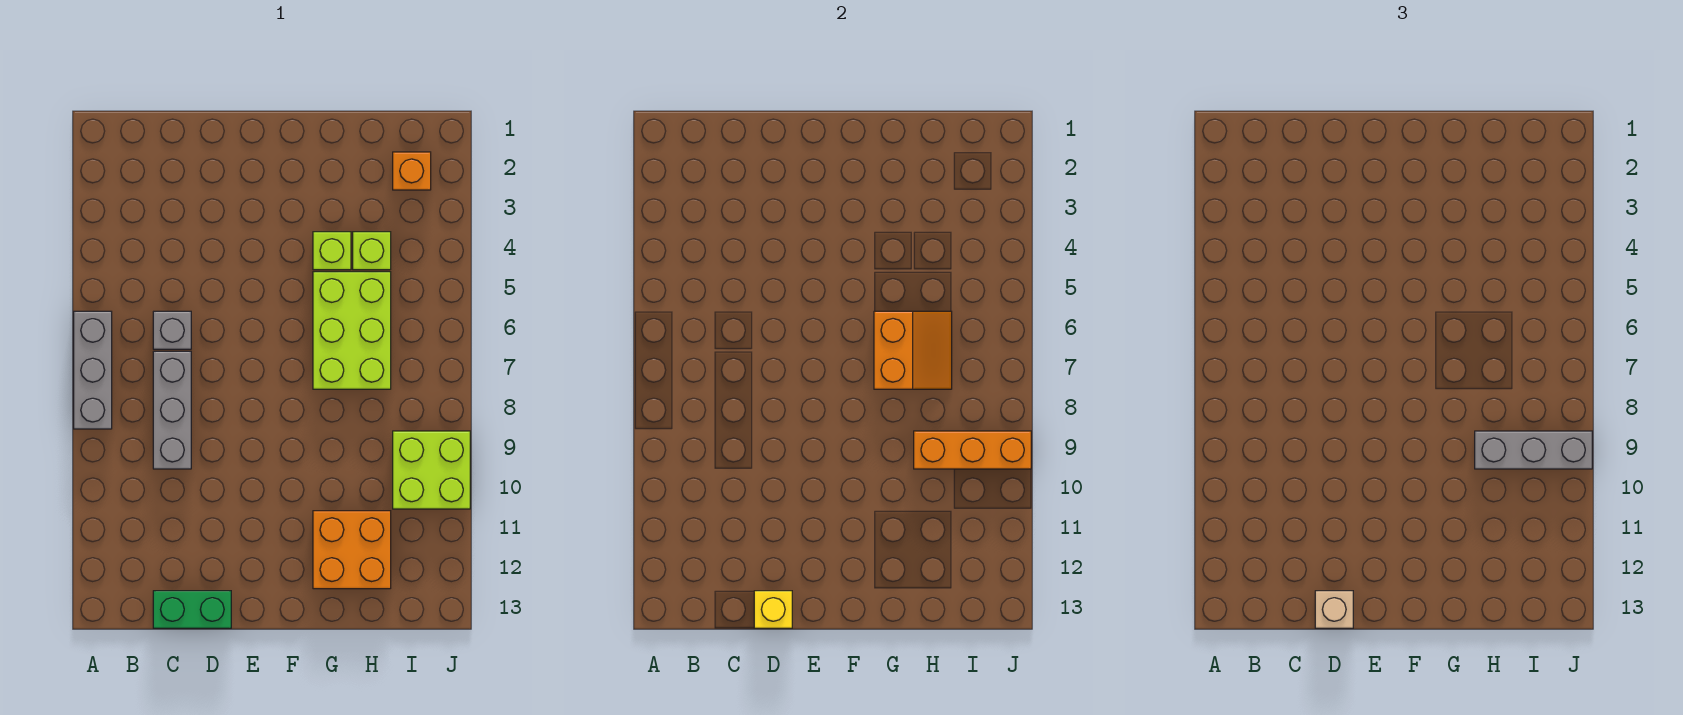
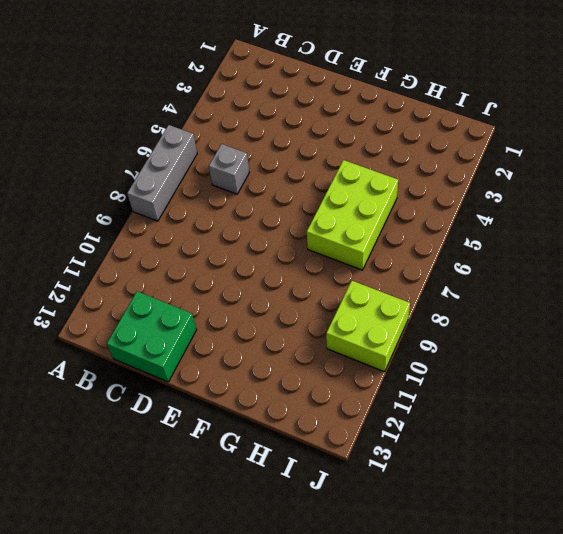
green brick C12:D13 level 1 -> green brick C13:D13 level 1
none -> grey brick C7:C9 level 1
none -> lime brick G4 level 1
none -> orange brick G11:H12 level 1

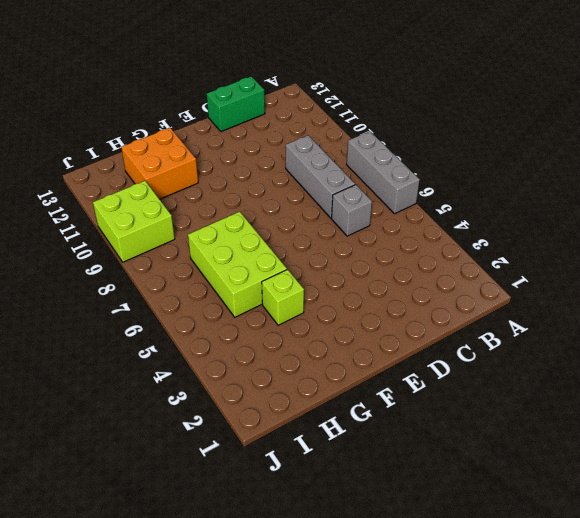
none -> lime brick H4 level 1
none -> orange brick I2 level 1
none -> yellow brick D13 level 2

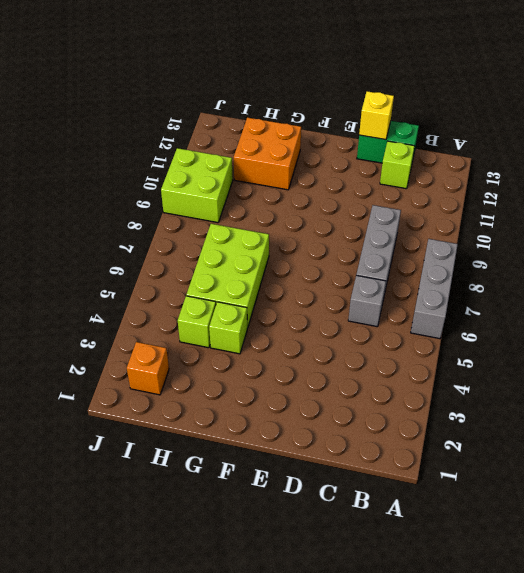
lime brick C12 level 1 -> none
none -> orange slope G6:H7 level 2 top G
none -> orange brick H9:J9 level 2
none -> tan brick D13 level 3

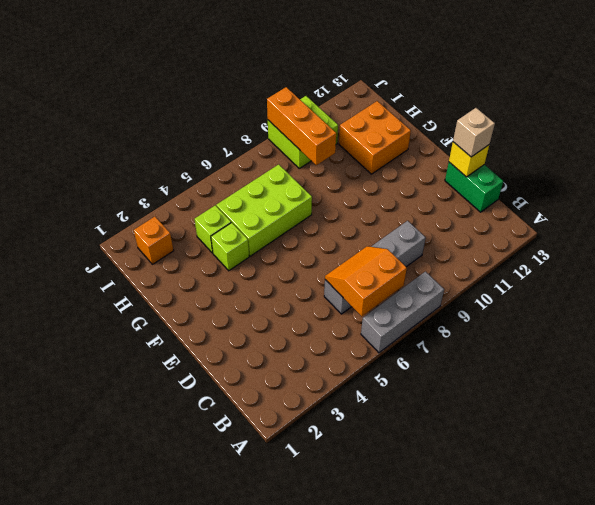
orange slope B6:C7 level 2 top B -> orange slope G6:H7 level 2 top G
none -> grey brick H9:J9 level 3

